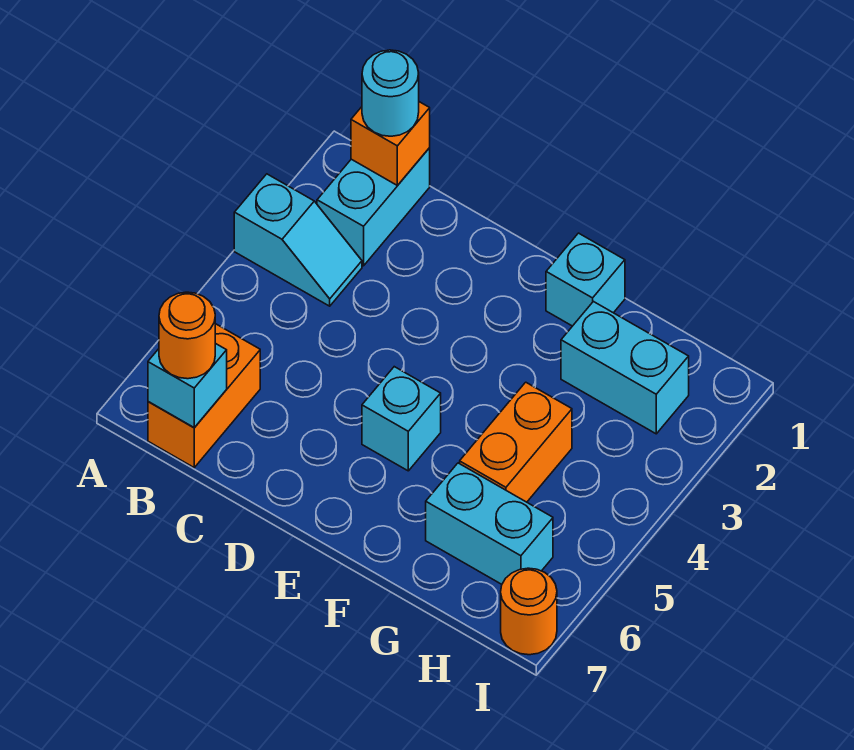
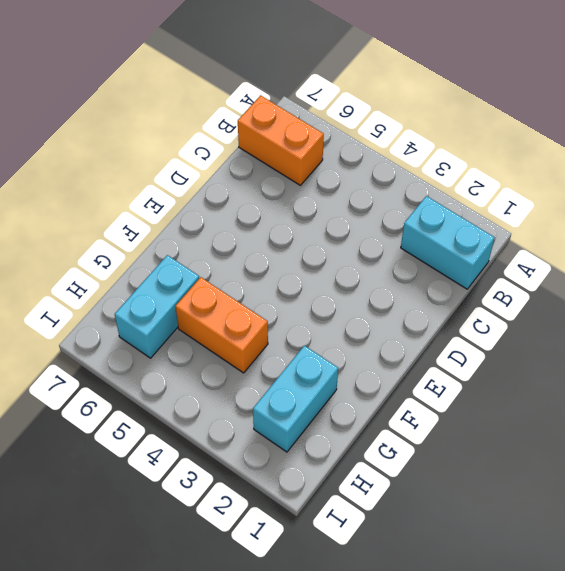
none -> cyan slope A3:B3 level 1 top A
none -> cyan brick E5 level 1
none -> cyan brick F1 level 1

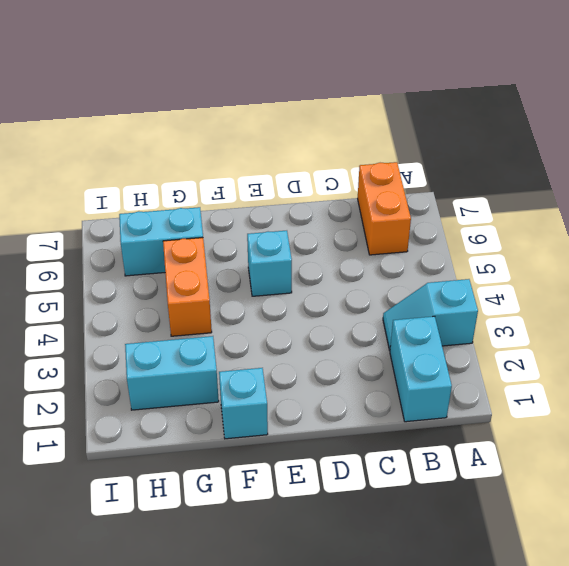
none -> orange round brick I7 level 1
none -> orange brick B1 level 2
none -> cyan brick B7 level 2

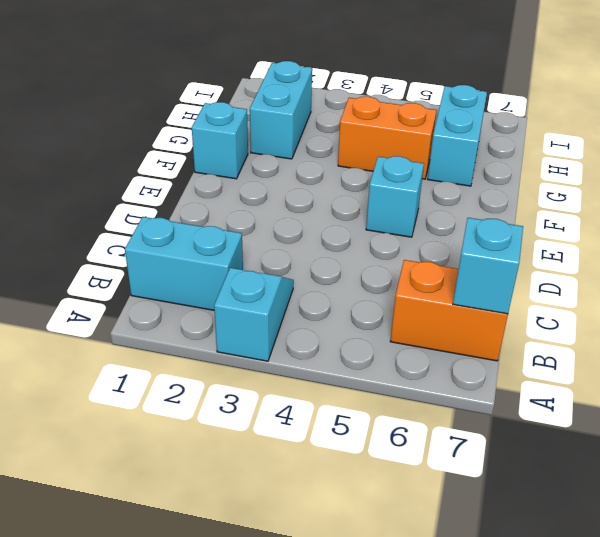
none -> orange round brick I7 level 1
none -> orange brick B1 level 2
none -> cyan round brick B1 level 3

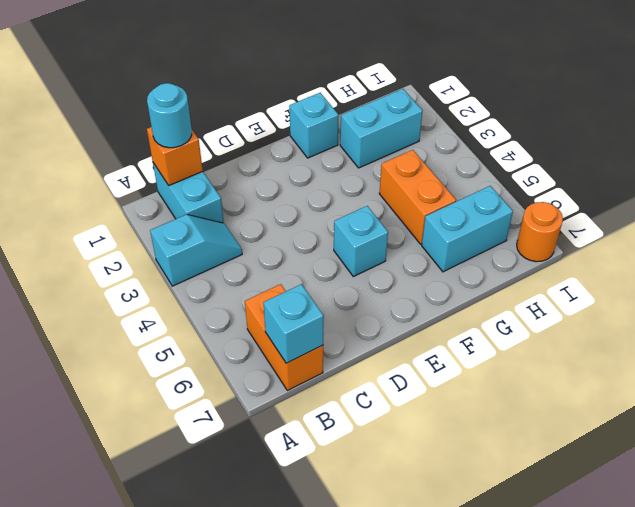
none -> orange round brick B7 level 3

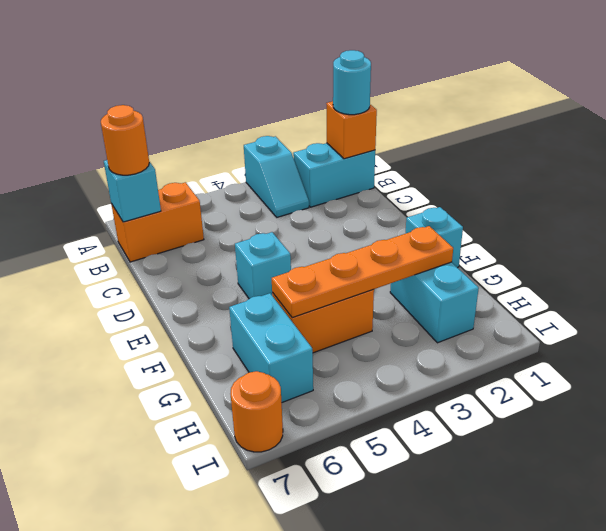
orange plate G2:G5 level 2 -> none

